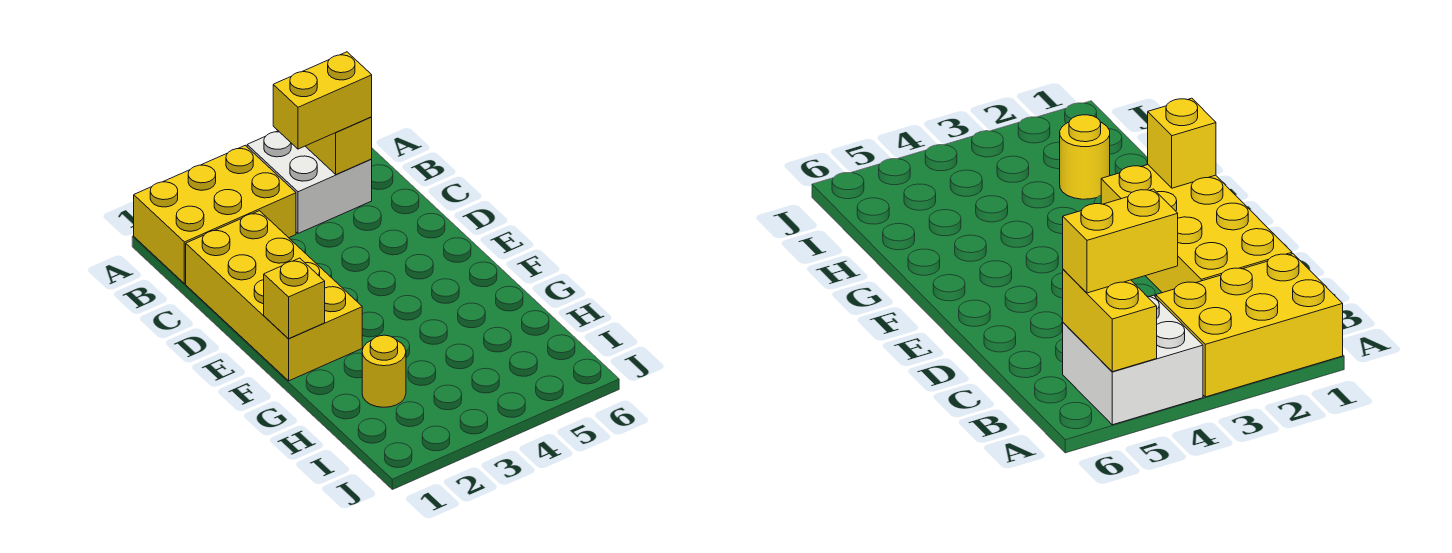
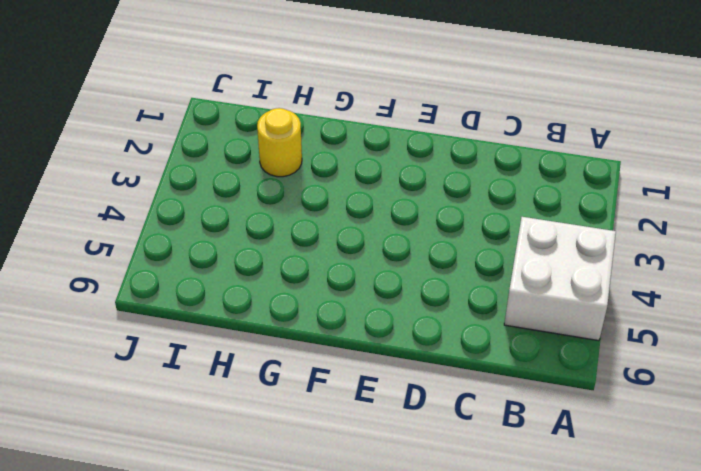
none -> yellow brick A1:B3 level 1
none -> yellow brick C1:F2 level 1

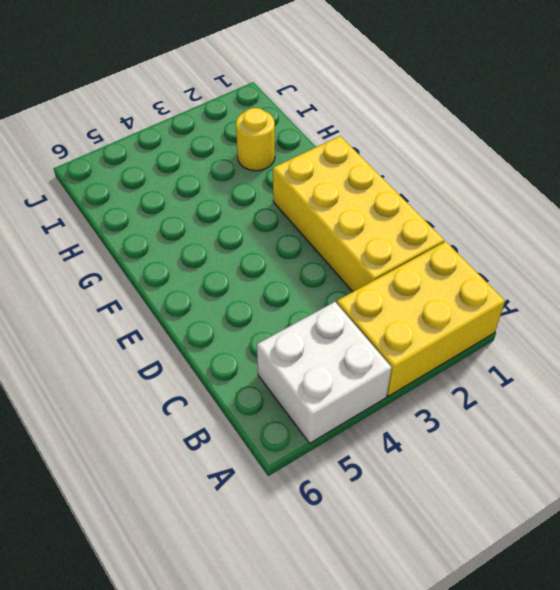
none -> yellow brick A5:B5 level 2
none -> yellow brick F1 level 2

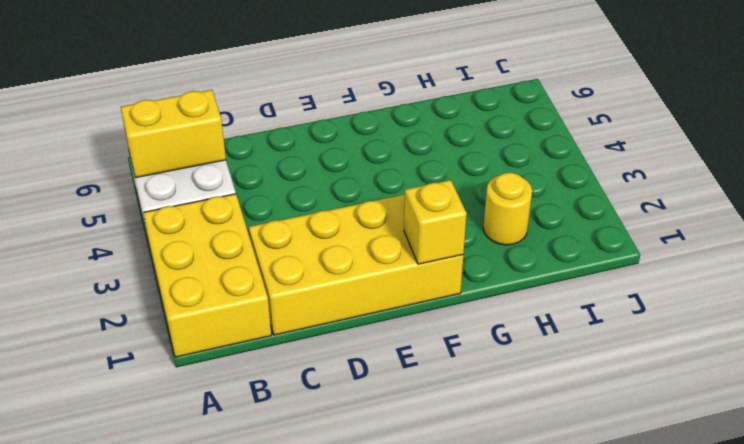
none -> yellow brick B4:B5 level 3

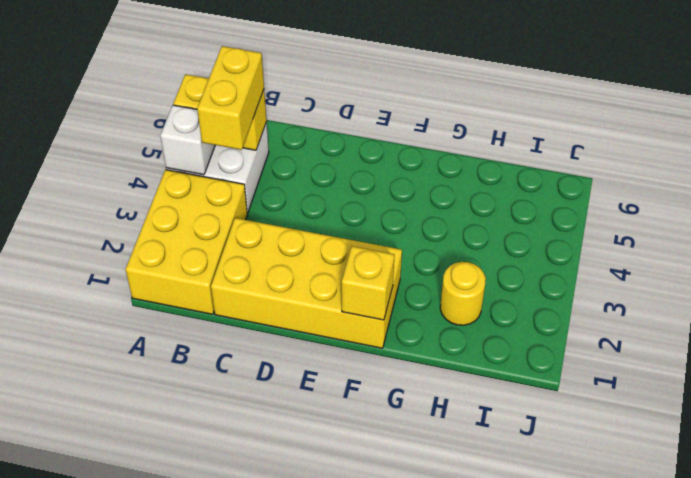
white brick A4 level 2 -> none

